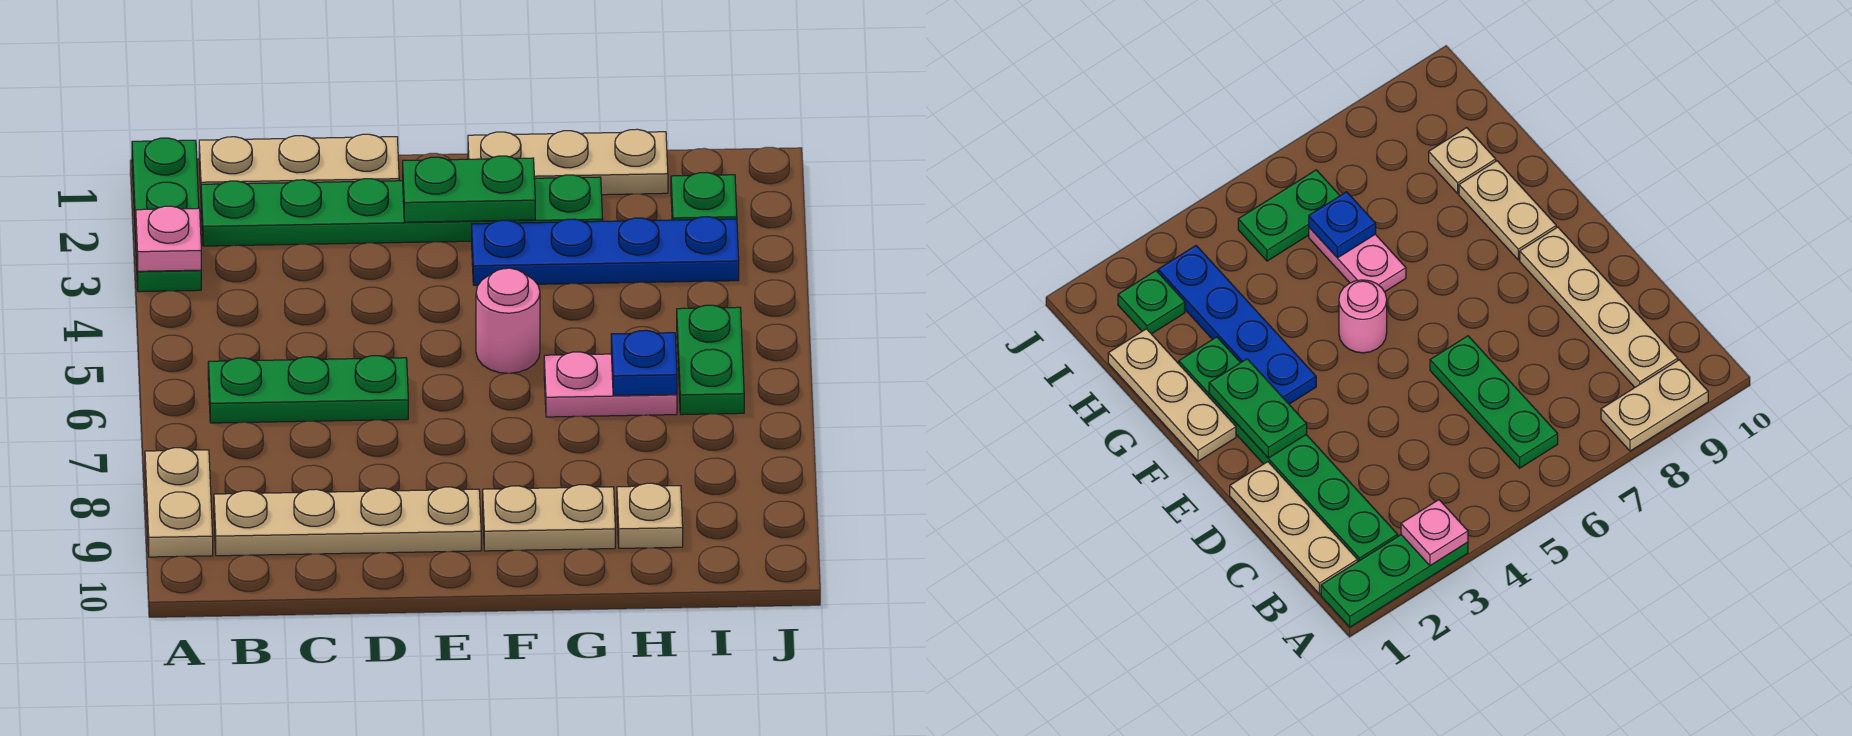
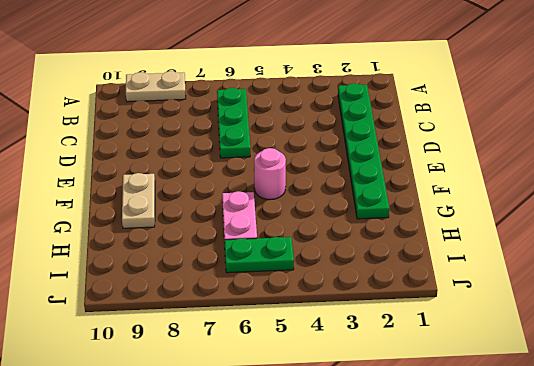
none -> green plate A1:A3 level 1
none -> tan plate B1:D1 level 1
none -> tan plate B9:E9 level 1

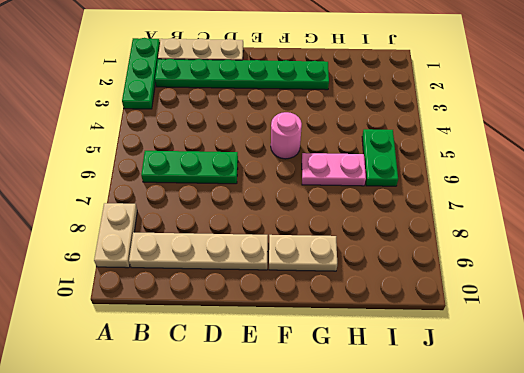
none -> tan plate F1:H1 level 1
none -> blue plate F3:I3 level 1
none -> tan plate H9 level 1

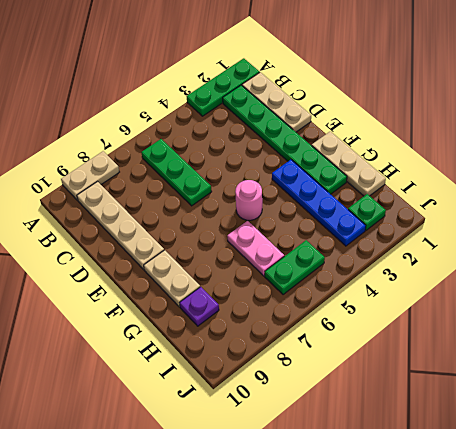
purple plate H9 level 1 -> tan plate H9 level 1
none -> pink plate A3 level 2
none -> green plate E2:F2 level 2
none -> blue plate H6 level 2

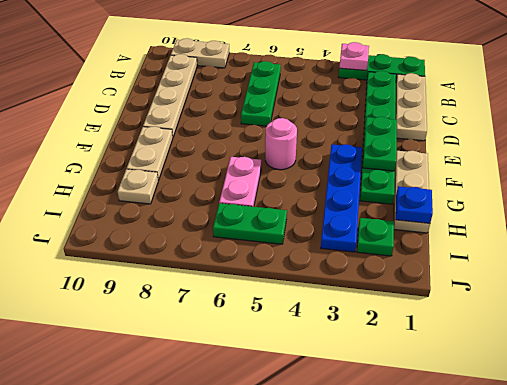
blue plate H1 level 2 -> blue plate H6 level 2

